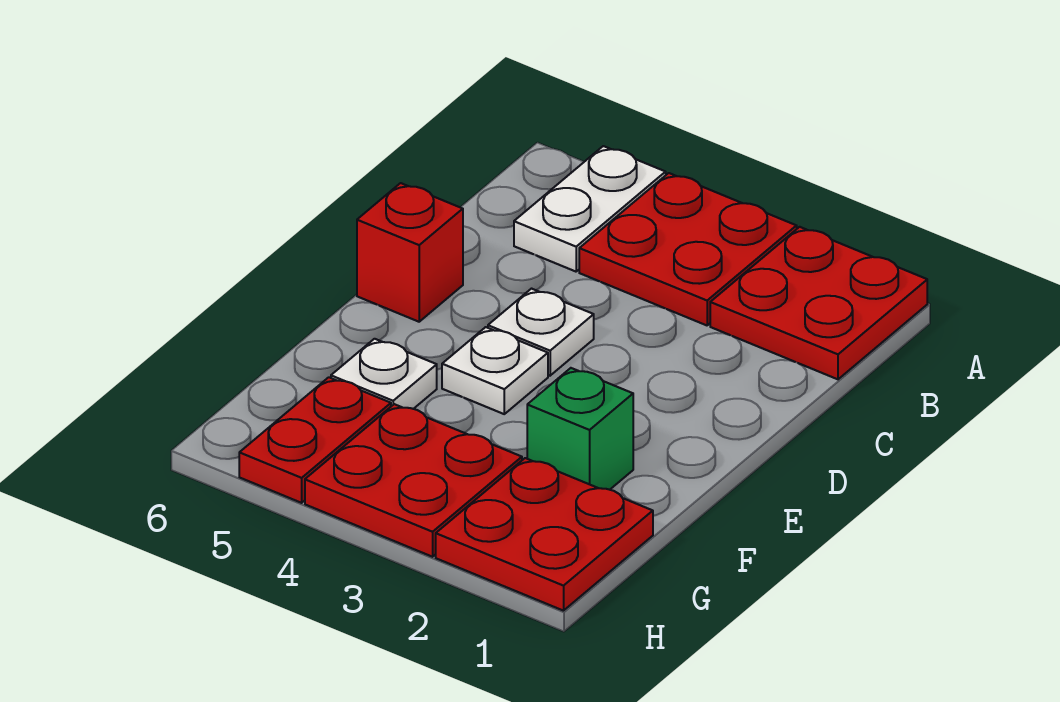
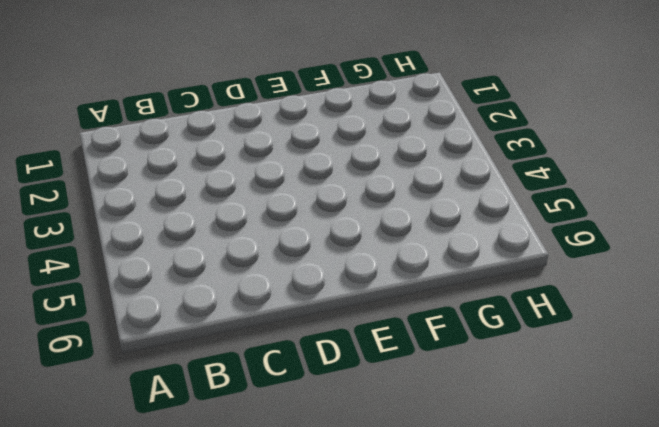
none -> red plate A1:B2 level 1
none -> red plate A3:B4 level 1

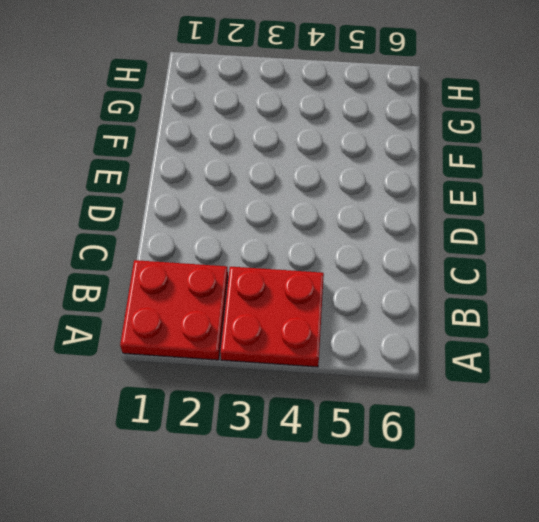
none -> white plate A5:B5 level 1
none -> white plate D4 level 1

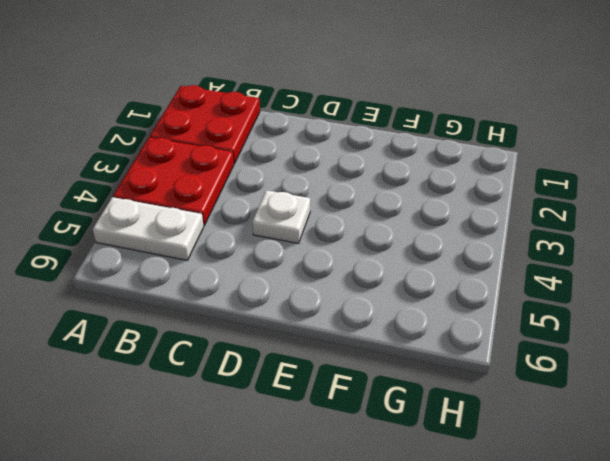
none -> red brick D6 level 1
none -> white plate E4 level 1

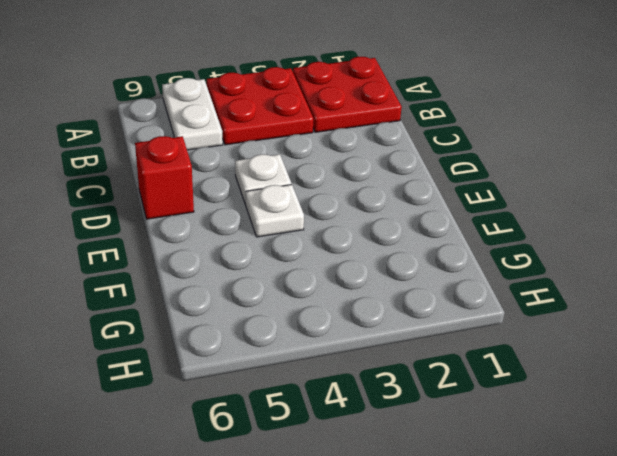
none -> green brick F2 level 1
none -> white plate F5 level 1

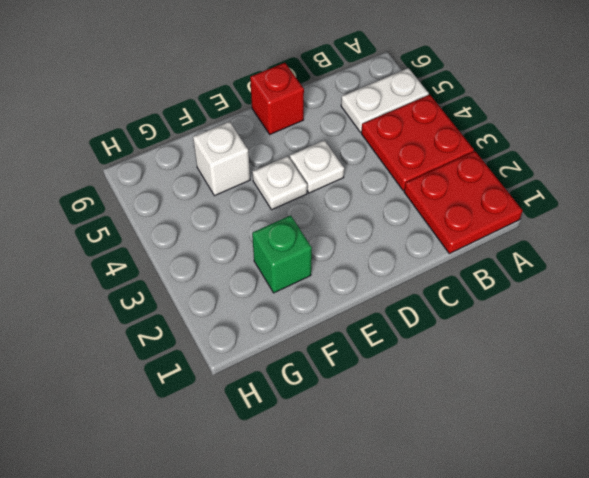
white brick F5 level 1 -> white plate F5 level 1
none -> red plate G1:H2 level 1
none -> red plate G3:H4 level 1

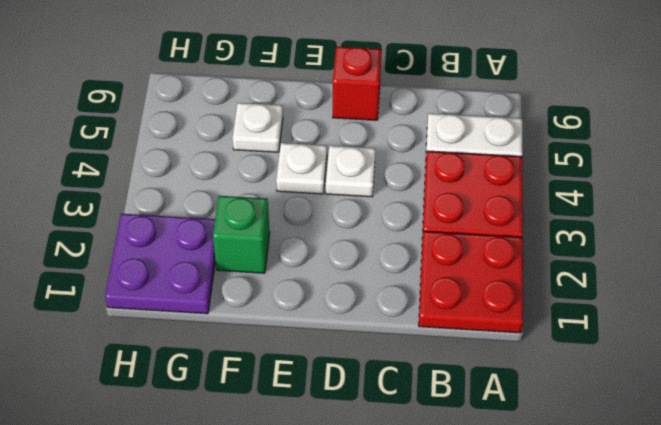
purple plate G1:H2 level 1 -> red plate G1:H2 level 1
none -> red plate G3:H4 level 1
none -> red plate G5:H5 level 1

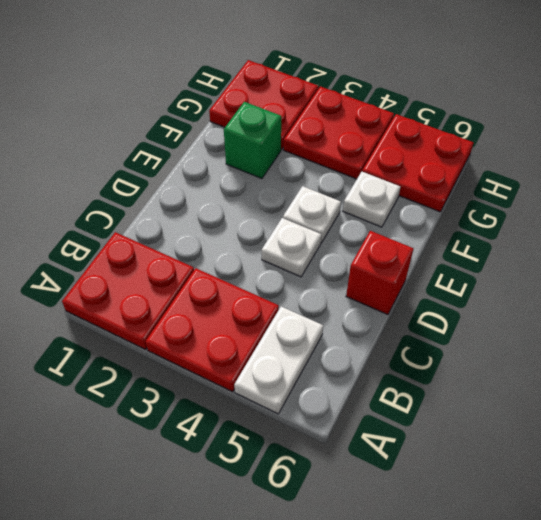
red plate G5:H6 level 1 -> red plate G5:H5 level 1

